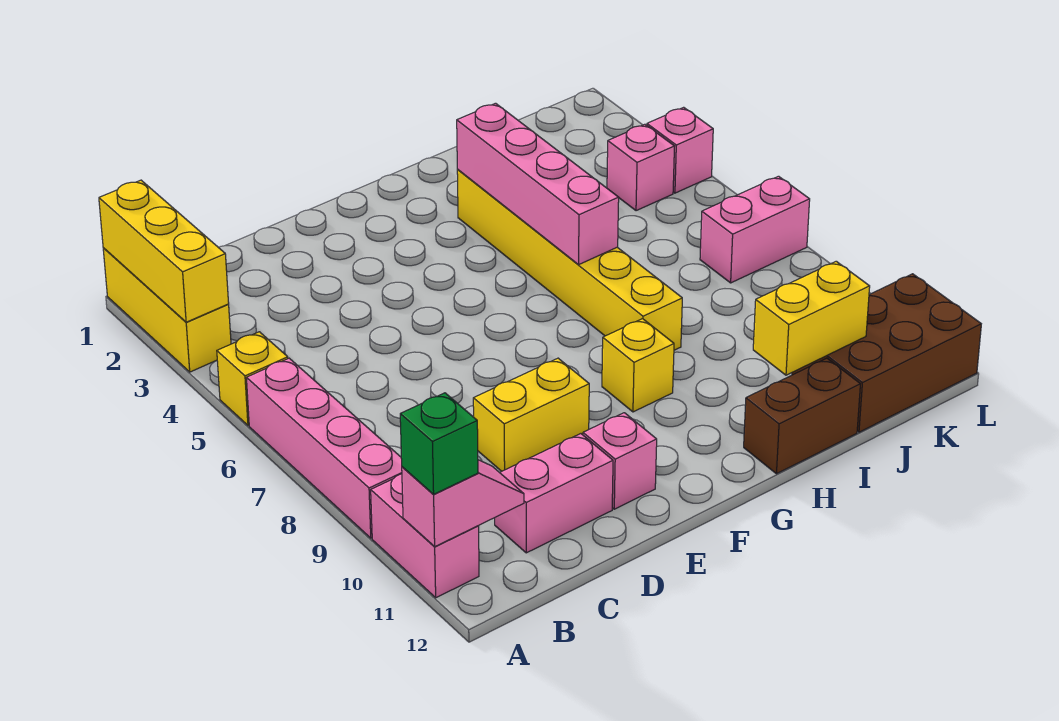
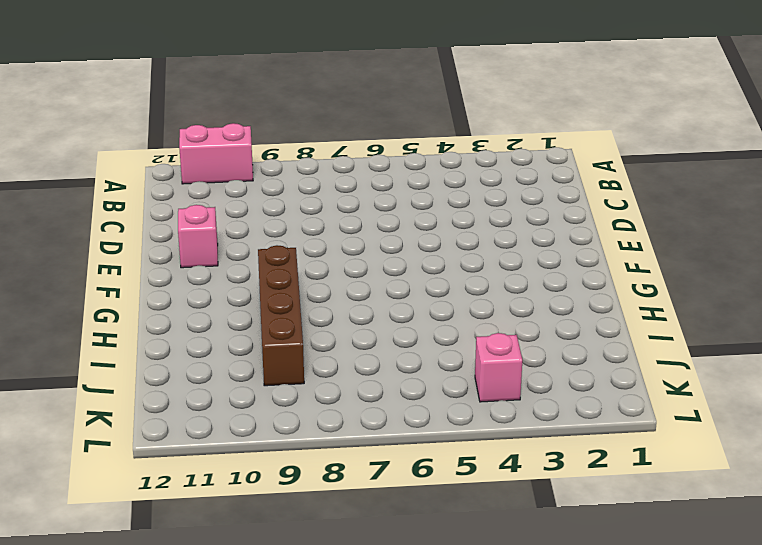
brown brick G9:J9 level 1 -> yellow brick G9 level 1
none -> yellow brick A1:A3 level 1
none -> yellow brick A5 level 1
none -> pink brick A6:A9 level 1

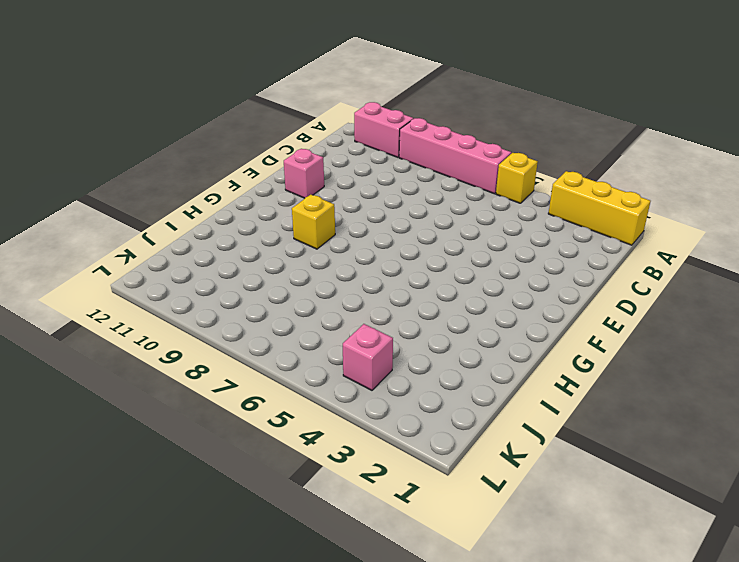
none -> pink brick C11:D11 level 1
none -> yellow brick D9:E9 level 1
none -> yellow brick H3:H8 level 1

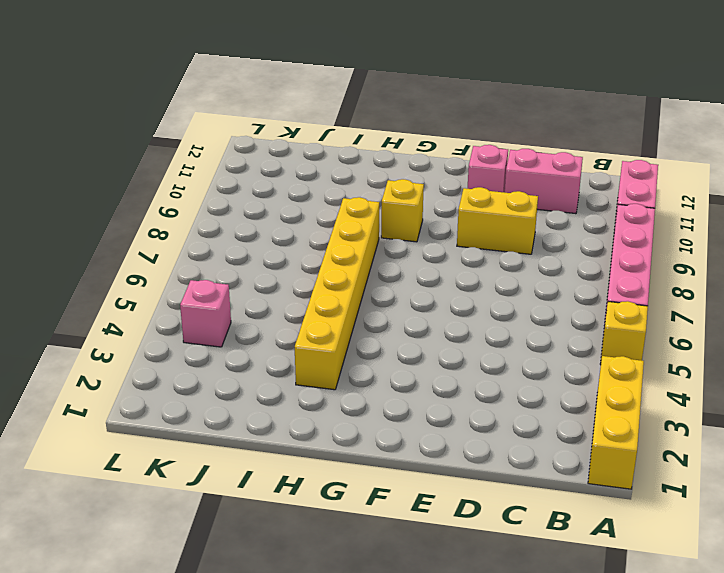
none -> brown brick H12:I12 level 1
none -> brown brick J11:L12 level 1
none -> pink brick K7:L7 level 1

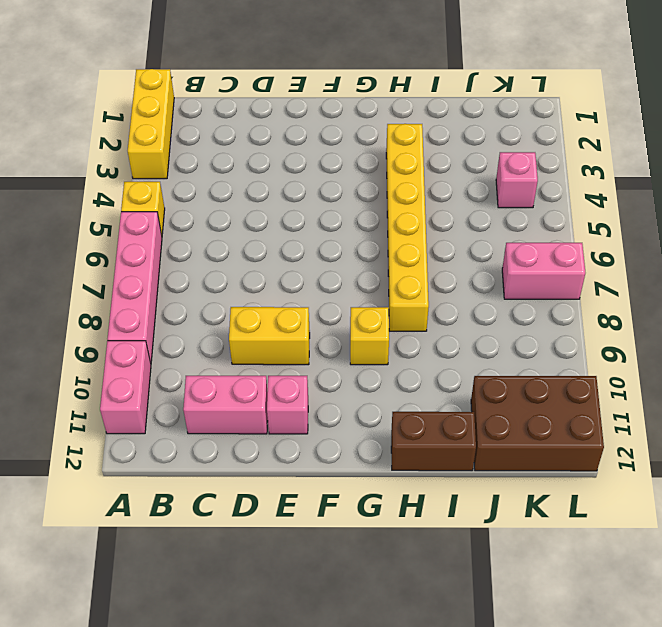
none -> pink brick L4 level 1
none -> yellow brick A1:A3 level 2
none -> pink slope A11:B11 level 2 top A

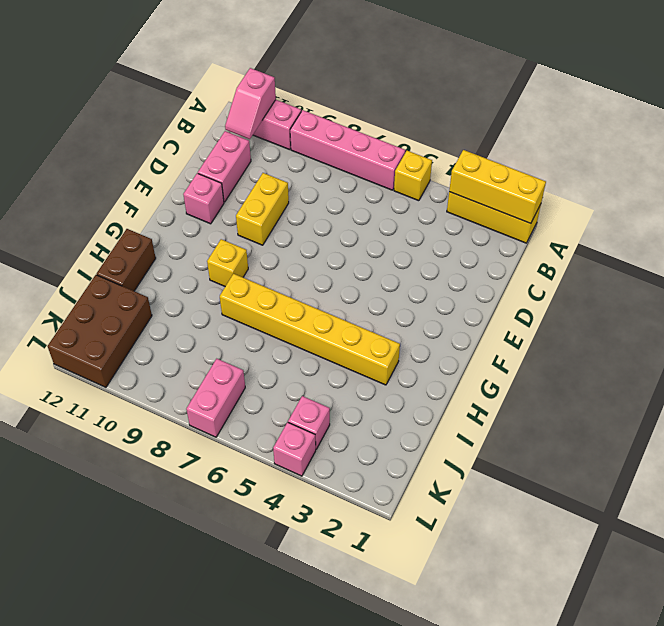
none -> pink brick H3:H6 level 2
none -> yellow brick I11:J11 level 2
none -> green brick A11 level 3

